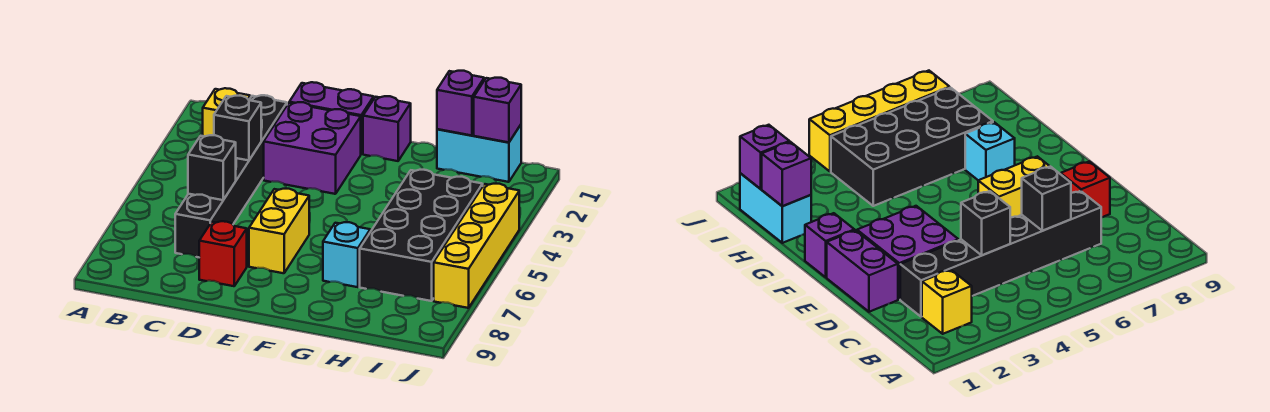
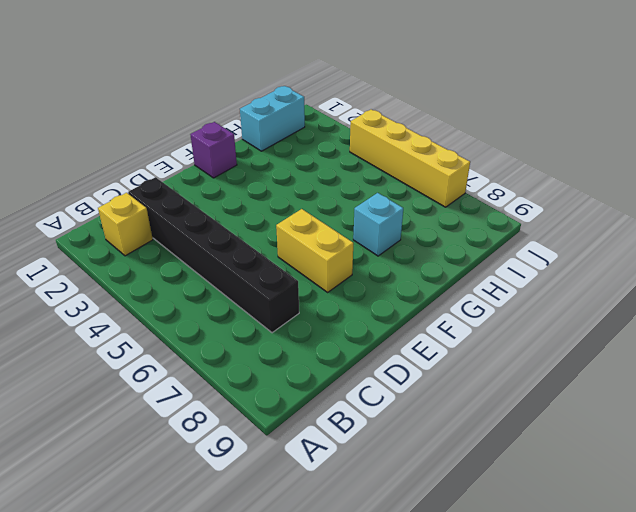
none -> purple brick D1:E1 level 1
none -> purple brick D2:E3 level 1
none -> red brick D8 level 1

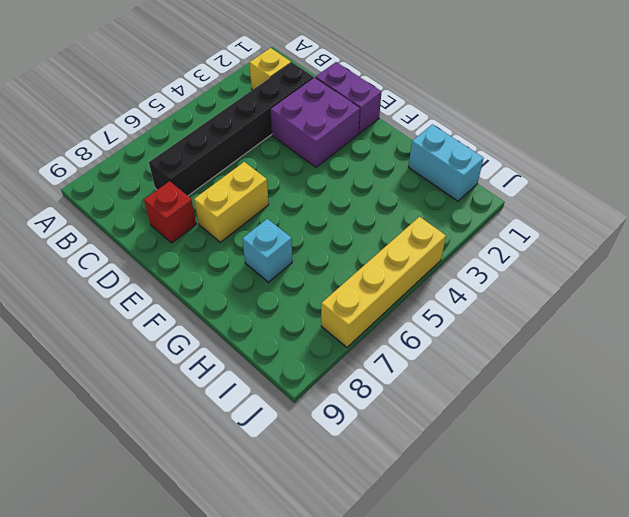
none -> purple brick F1 level 1
none -> black brick H4:I7 level 1
none -> black brick C4 level 2

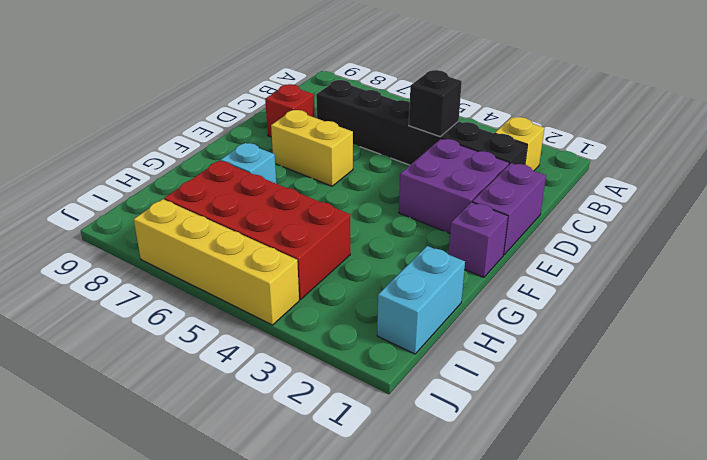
red brick H4:I7 level 1 -> black brick H4:I7 level 1
none -> black brick C6 level 2
none -> purple brick H1 level 2
none -> purple brick I1 level 2

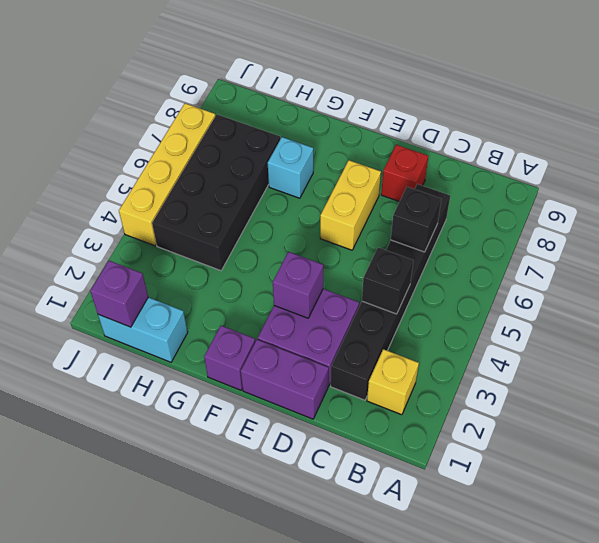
purple brick E3 level 2 -> purple brick H1 level 2

